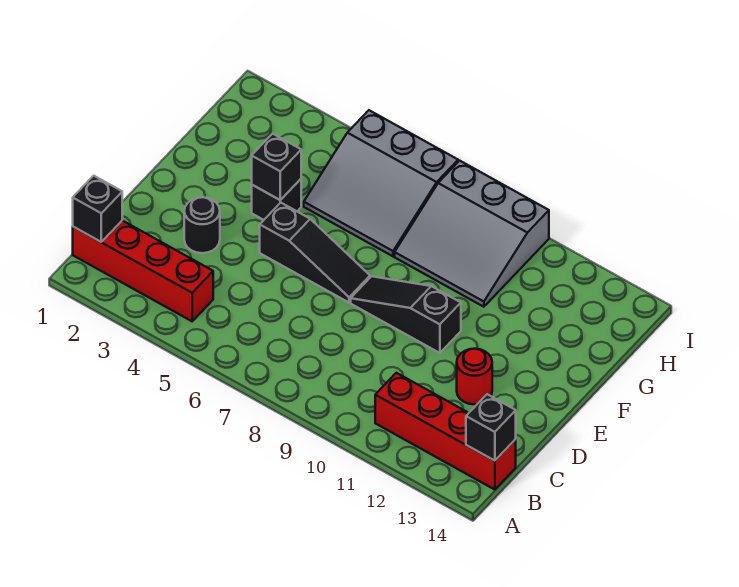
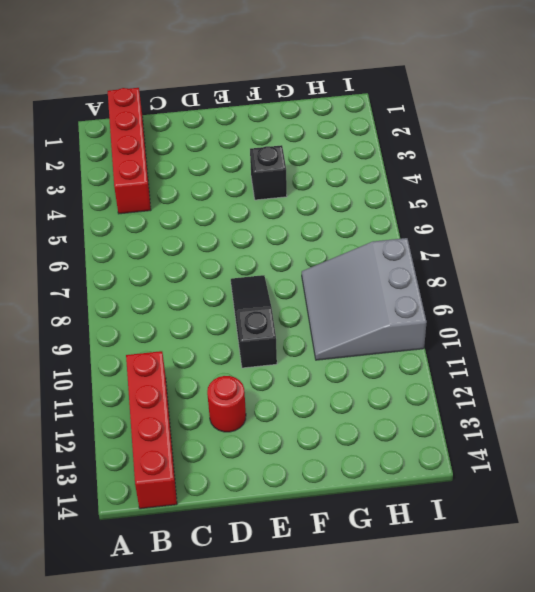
none -> black round brick D3 level 1
none -> black slope E5:E7 level 1 top 5
none -> grey slope G5:I7 level 1 top I

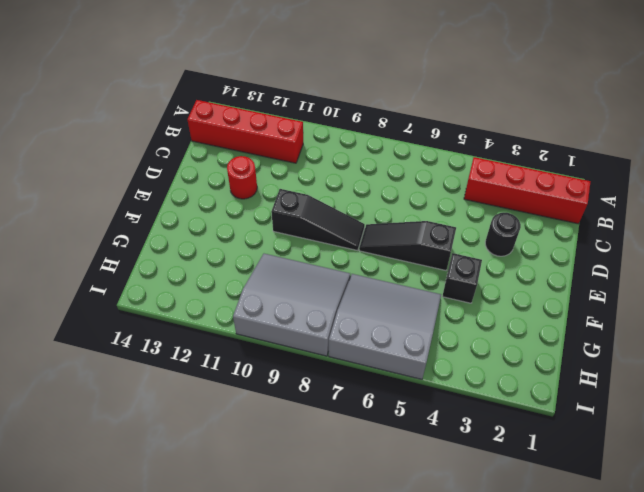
none -> black brick B1 level 2
none -> black brick B14 level 2
none -> black brick F4 level 2

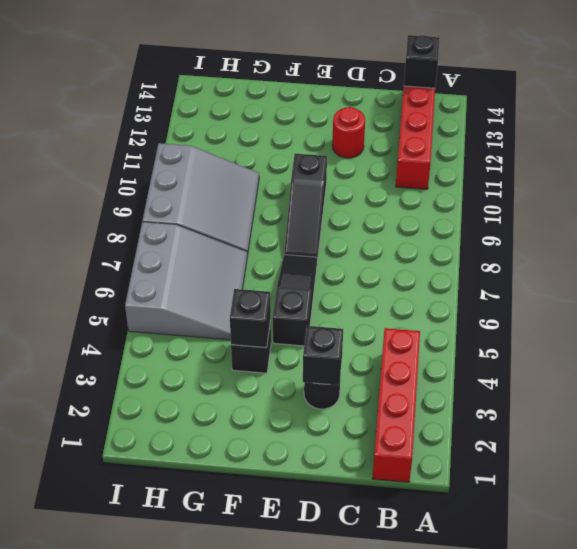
black brick D3 level 2 -> black brick B1 level 2

